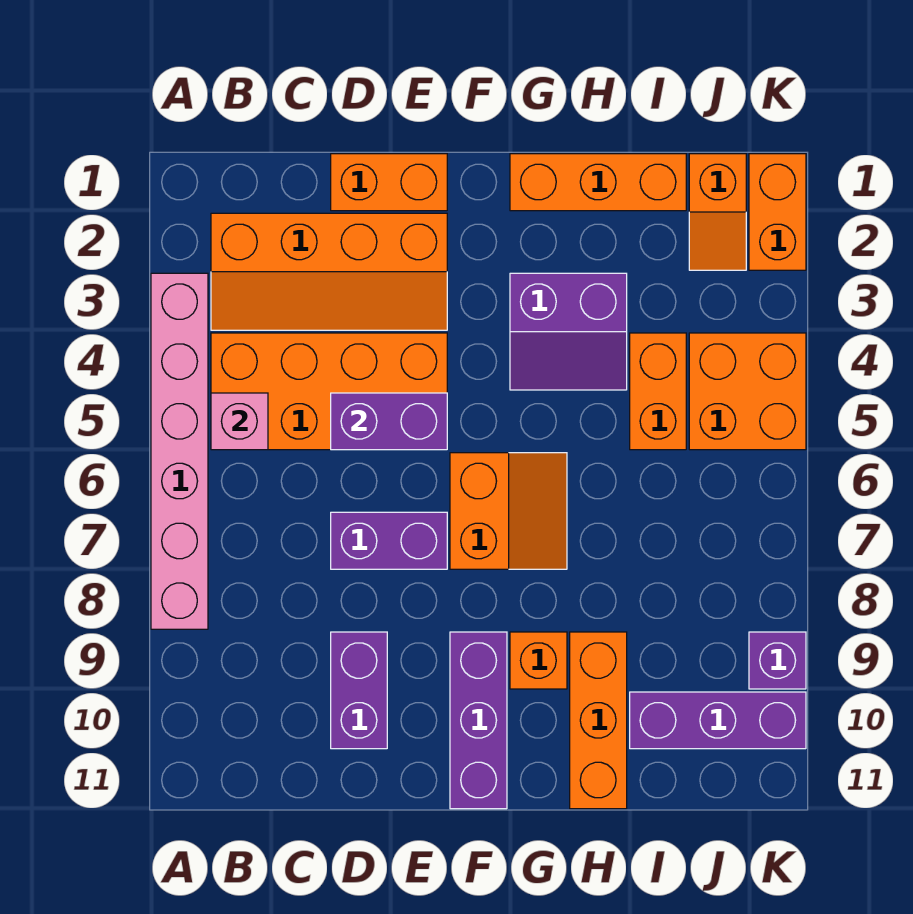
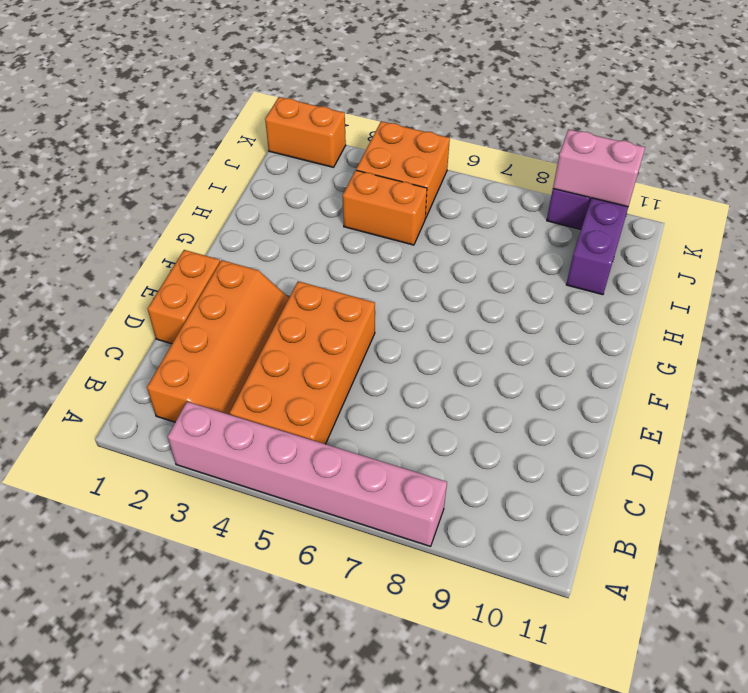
pink brick K9:K10 level 2 -> none
none -> purple brick D7:E7 level 1
none -> purple brick D9:D10 level 1
none -> orange slope F6:G7 level 1 top F

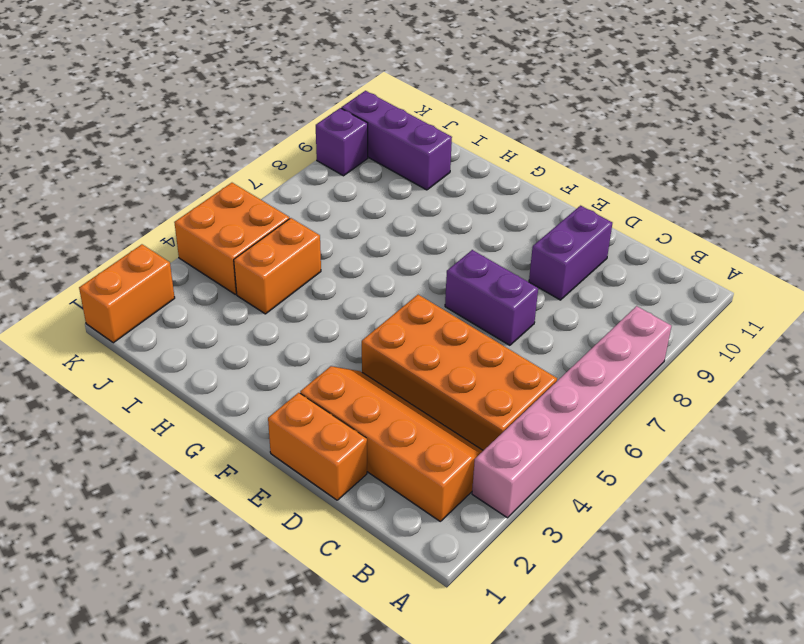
none -> orange slope F6:G7 level 1 top F
none -> purple brick F9:F11 level 1
none -> orange brick G1:I1 level 1

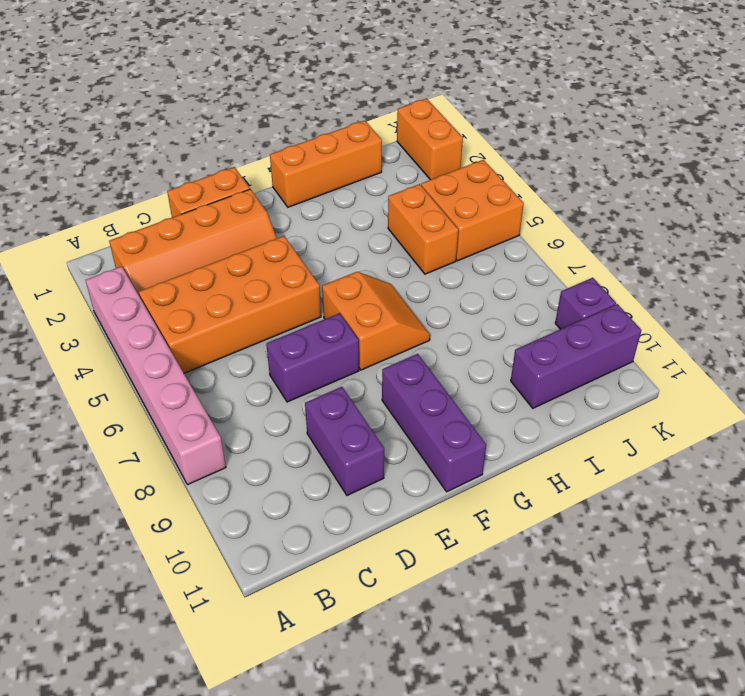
none -> purple slope G3:H4 level 1 top 3
none -> orange brick G9 level 1
none -> orange brick H9:H11 level 1

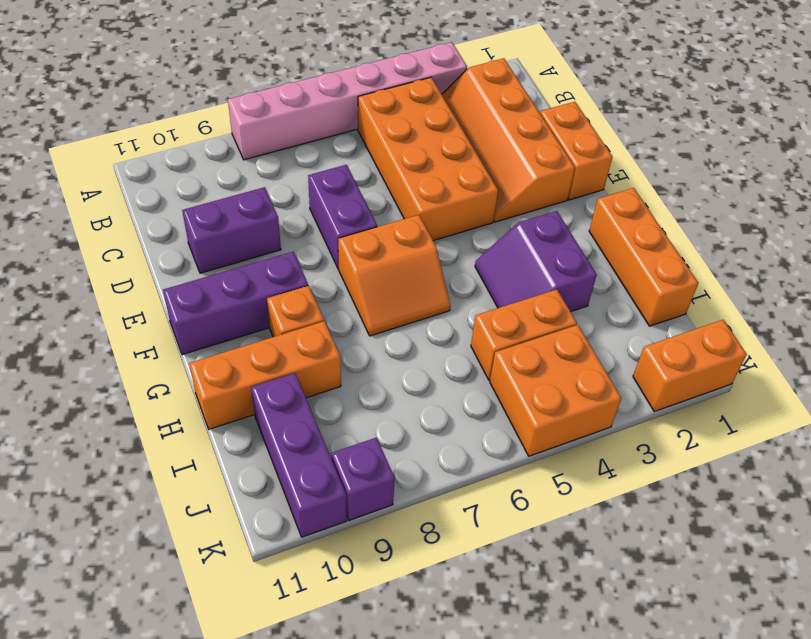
none -> orange slope J1:J2 level 1 top 1
none -> pink brick B5 level 2
none -> purple brick D5:E5 level 2

